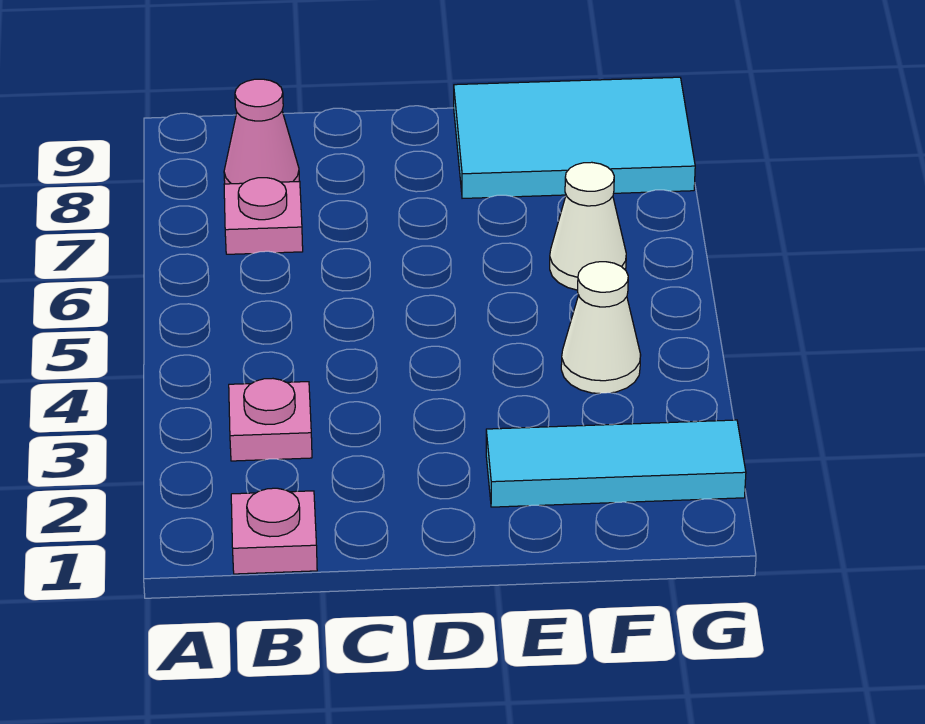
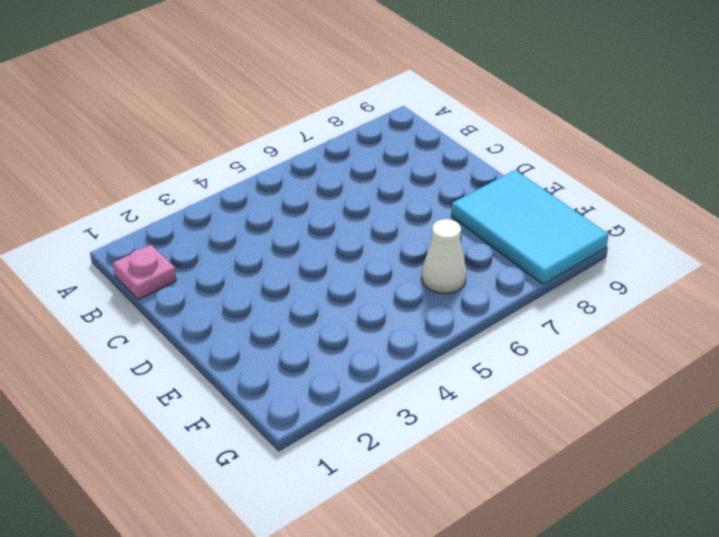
none -> pink plate B3 level 1
none -> pink plate B7 level 1

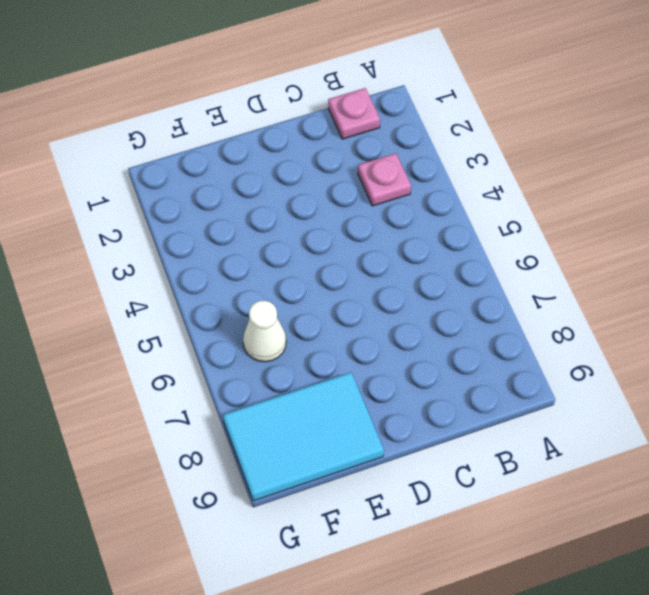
none -> pink plate B7 level 1
none -> pink cone B8 level 1

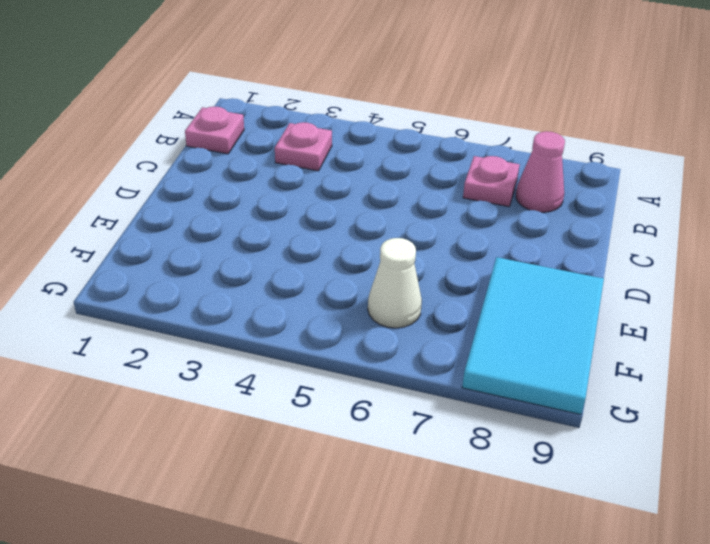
none -> cyan tile E2:G2 level 1
none -> white cone F4 level 1

